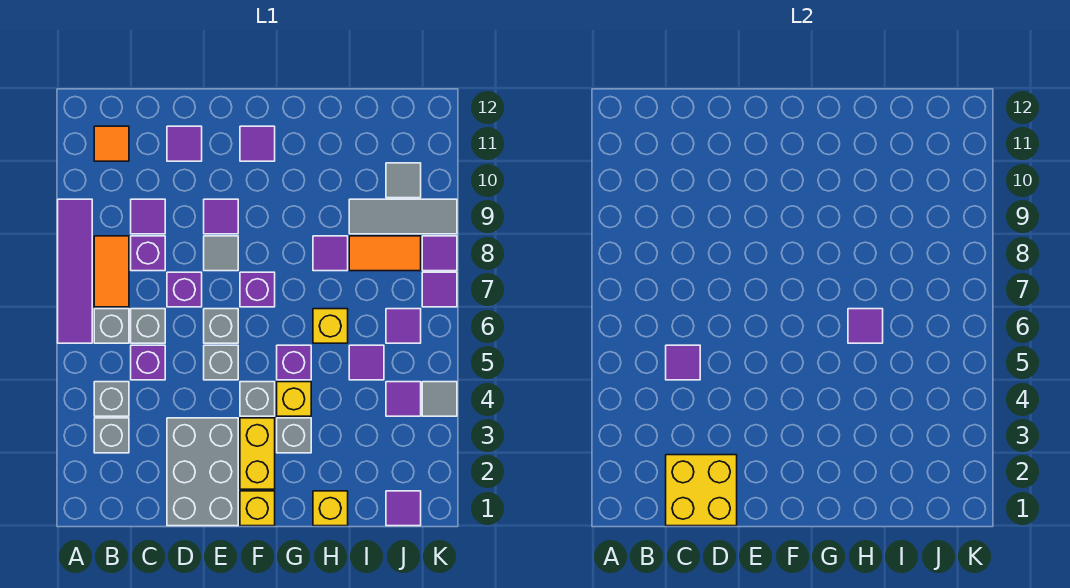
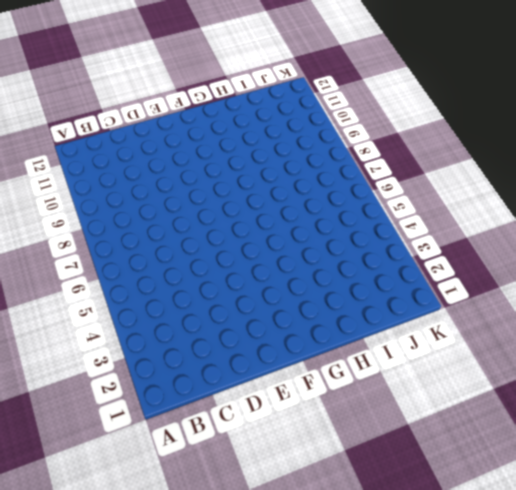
none -> purple tile A6:A9 level 1
none -> grey brick B3 level 1
none -> grey brick B4 level 1
none -> grey brick B6 level 1

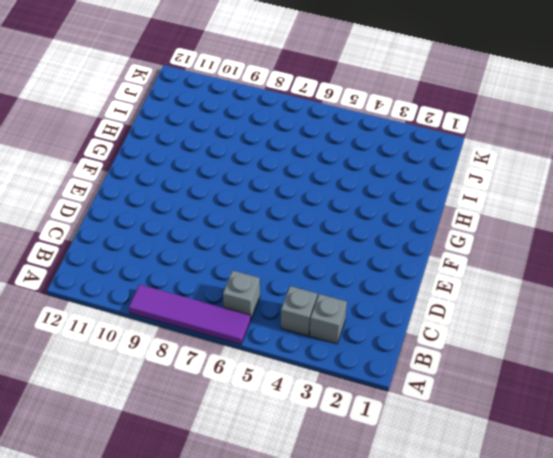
none -> orange tile B7:B8 level 1
none -> orange tile B11 level 1
none -> purple brick C5 level 1
none -> grey brick C6 level 1

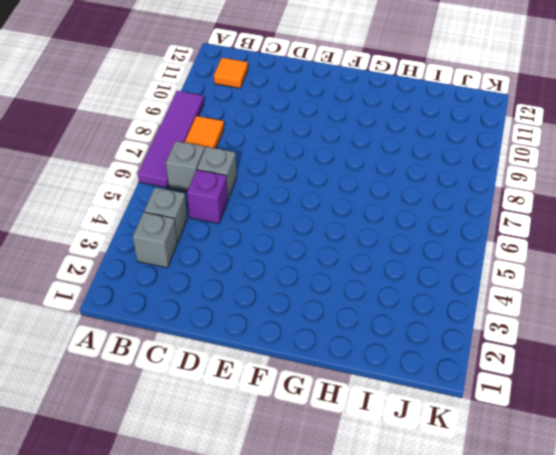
none -> purple brick C8 level 1
none -> purple tile C9 level 1
none -> grey brick D1:E3 level 1
none -> purple brick D7 level 1

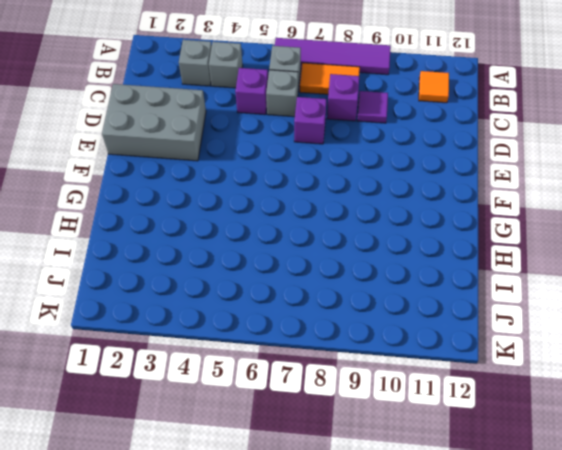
none -> purple tile D11 level 1
none -> grey brick E5 level 1
none -> grey brick E6 level 1
none -> grey tile E8 level 1

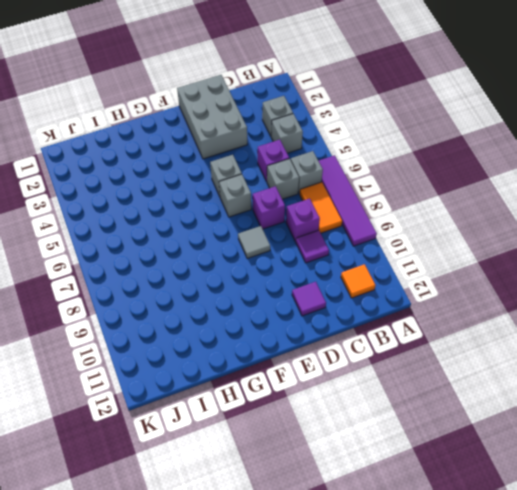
none -> purple tile E9 level 1
none -> yellow brick F1 level 1
none -> yellow brick F2:F3 level 1
none -> grey brick F4 level 1

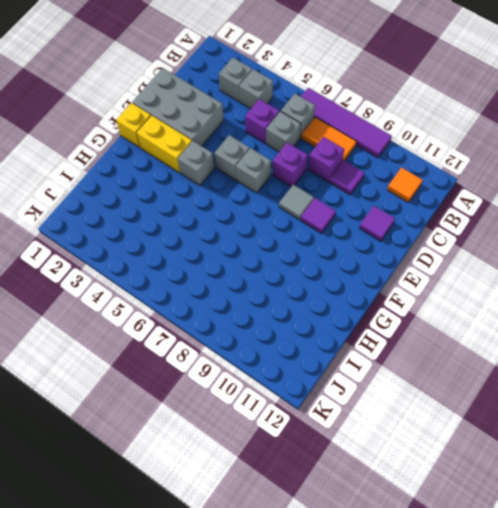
none -> purple brick F7 level 1
none -> purple tile F11 level 1
none -> grey brick G3 level 1
none -> yellow brick G4 level 1

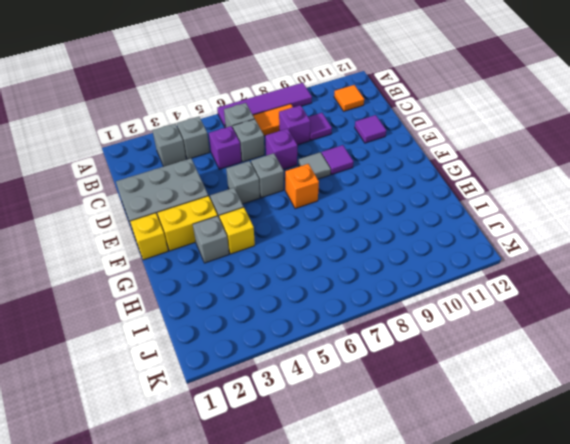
orange brick F7 level 1 -> purple brick F7 level 1
none -> purple tile F11 level 1
none -> purple brick G5 level 1
none -> yellow brick H1 level 1
none -> yellow brick H6 level 1

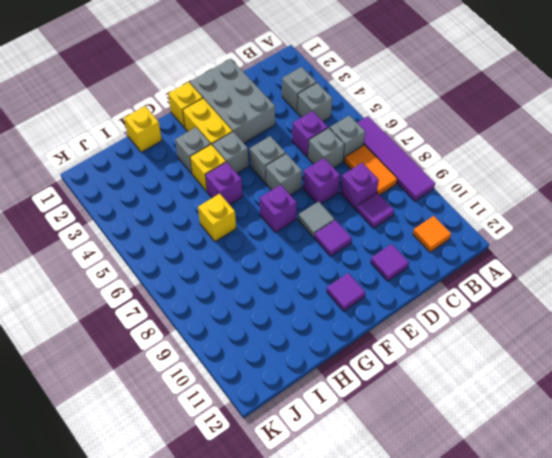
none -> purple tile H8 level 1
none -> purple tile I5 level 1
none -> orange tile I8:J8 level 1
none -> grey tile I9:K9 level 1

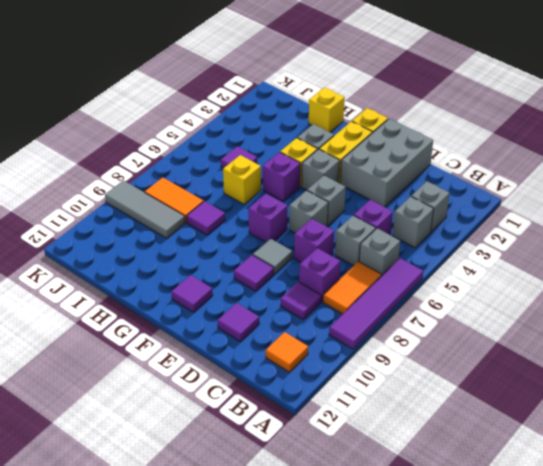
none -> purple tile J1 level 1
none -> purple tile J4 level 1
none -> purple tile J6 level 1
none -> grey tile J10 level 1

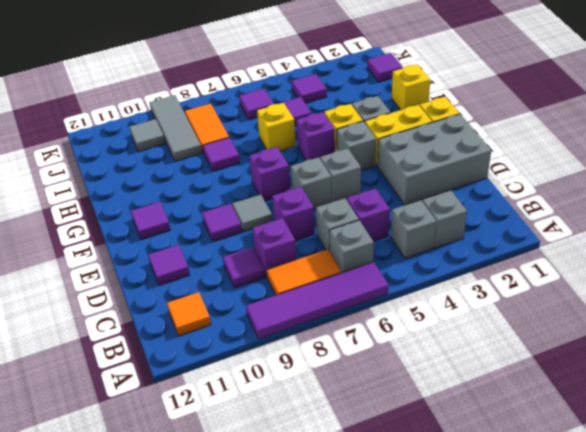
none -> grey tile K4 level 1
none -> purple tile K7 level 1
none -> purple tile K8 level 1
none -> yellow brick C1:D2 level 2

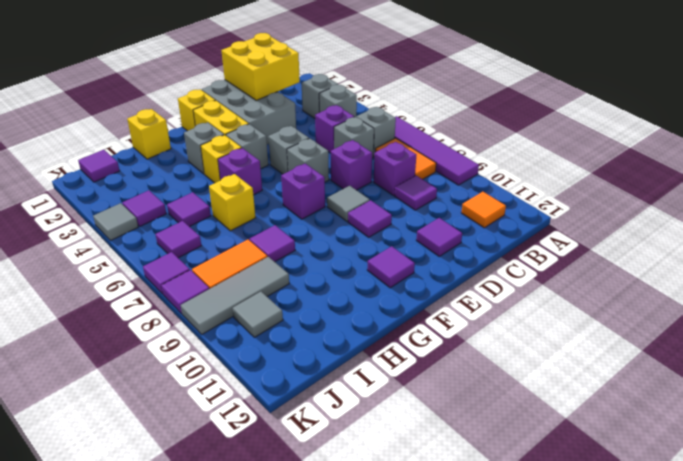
none -> purple tile C5 level 2
none -> purple tile H6 level 2

